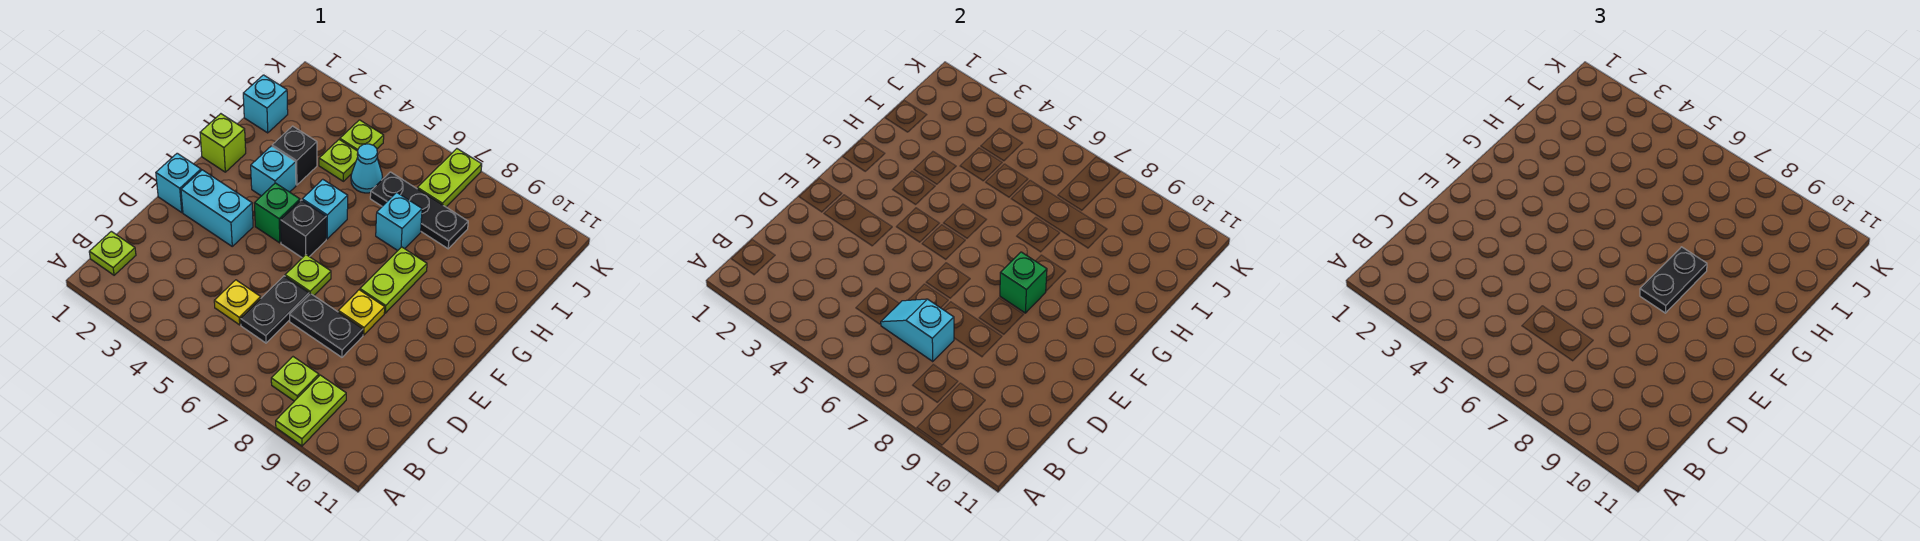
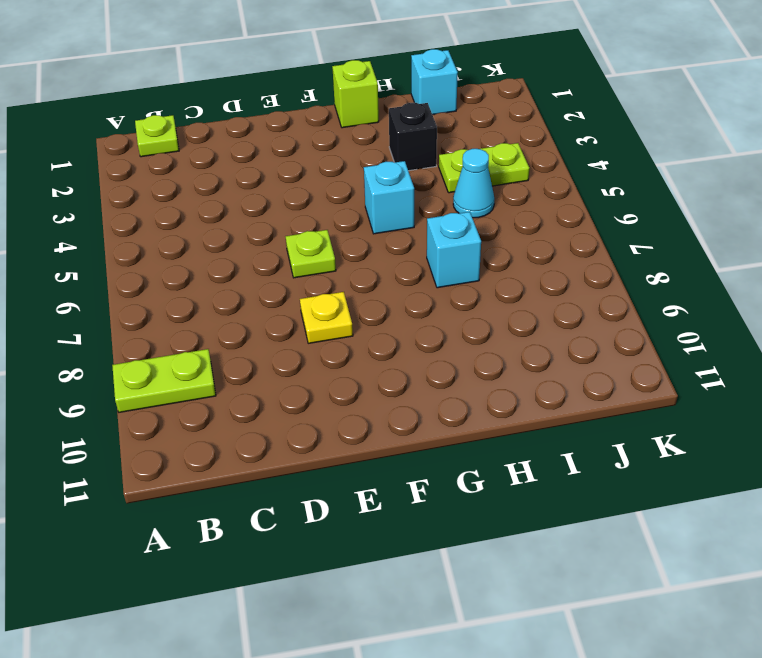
none -> lime plate B8 level 1
none -> yellow plate C5 level 1
none -> black plate C6:D6 level 1

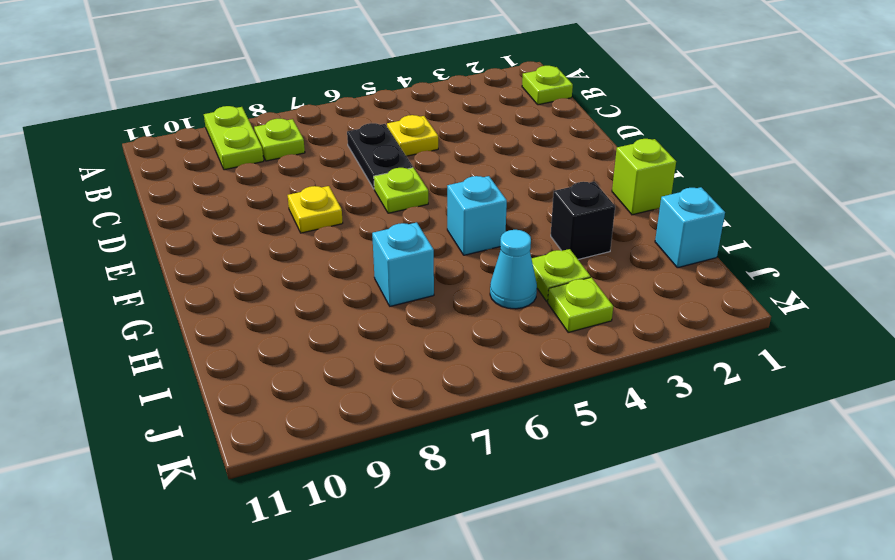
none -> black plate D7:D8 level 1
none -> cyan brick E1 level 1
none -> cyan brick E2:E3 level 1

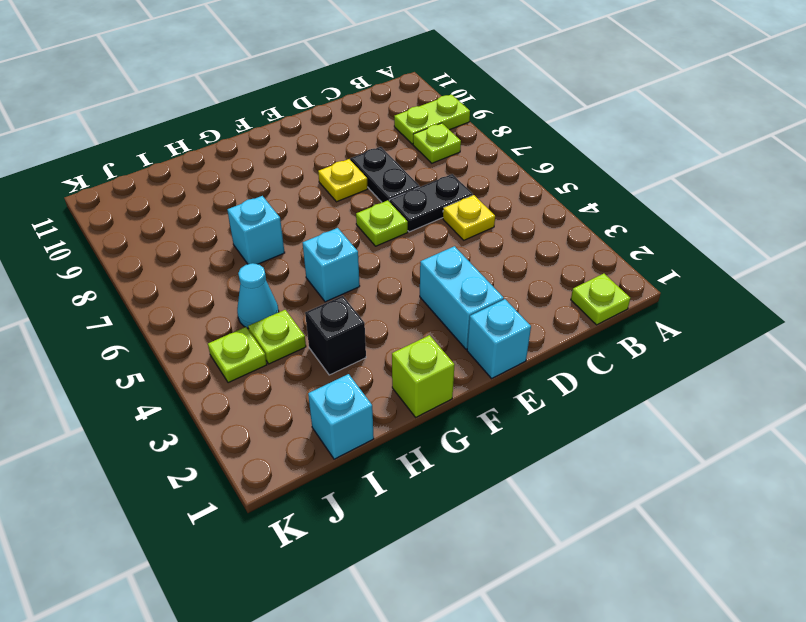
none -> green brick F4 level 1
none -> black brick F5 level 1
none -> lime plate F8:G8 level 1

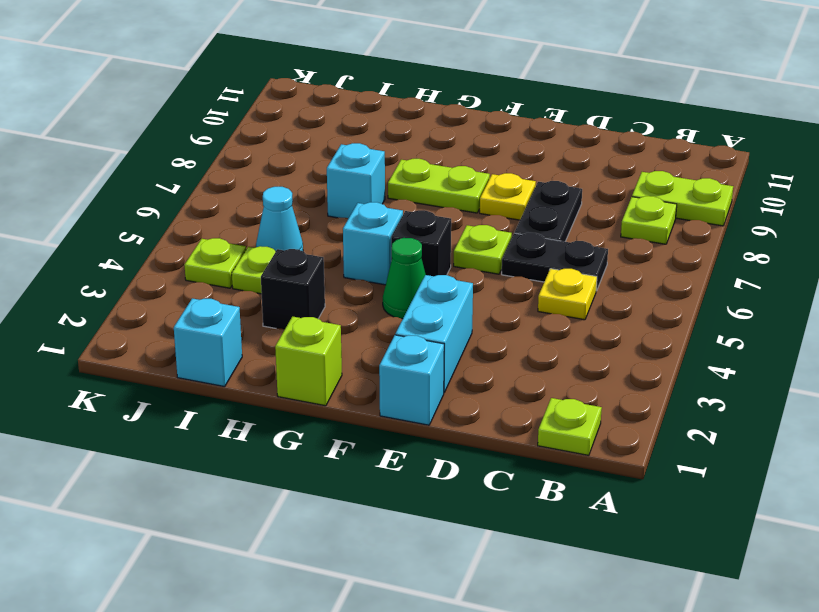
green cone F4 level 1 -> green brick F4 level 1
none -> cyan brick G3 level 1
none -> black plate I6:I8 level 1
none -> lime plate J7:K7 level 1

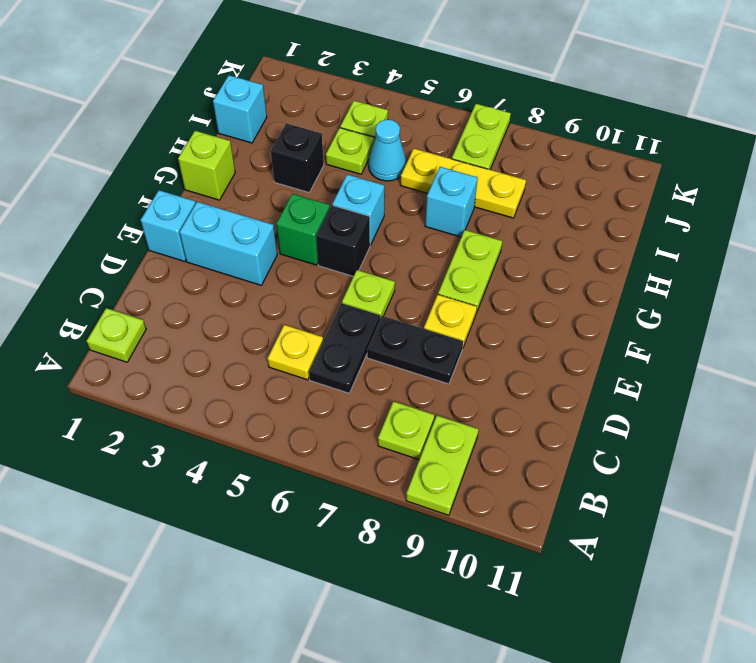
yellow plate I6:I8 level 1 -> black plate I6:I8 level 1
none -> cyan brick G3 level 1
none -> cyan slope C6:C7 level 2 top 7
none -> green brick F8 level 2

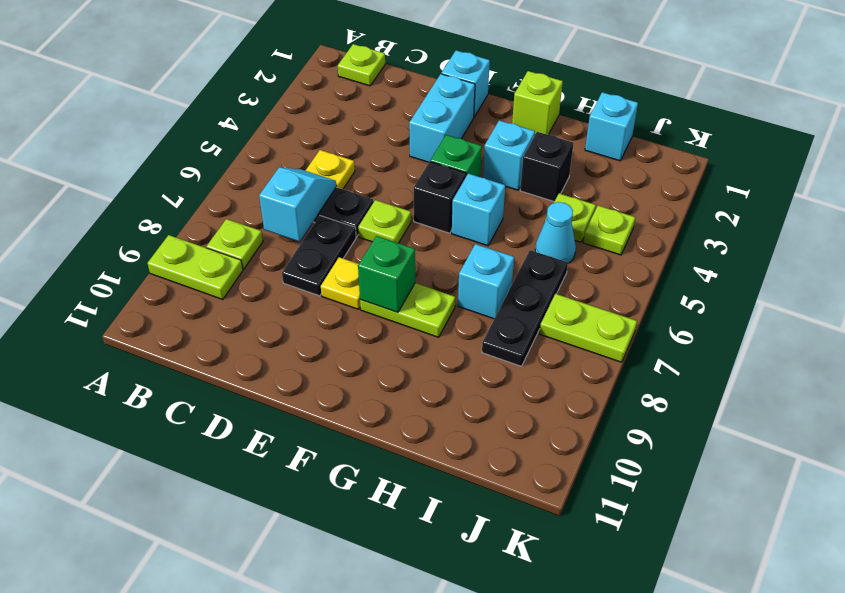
none -> black plate F8:G8 level 3

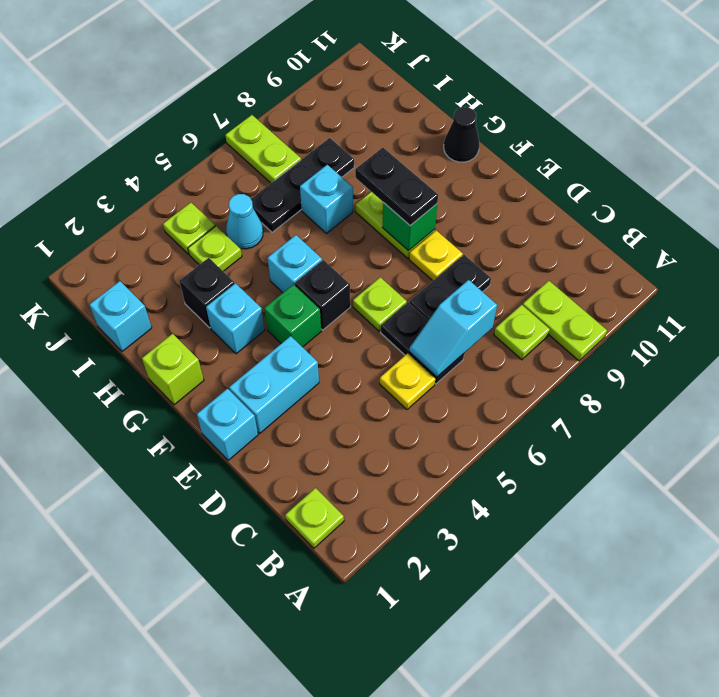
black cone G11 level 1 -> none

